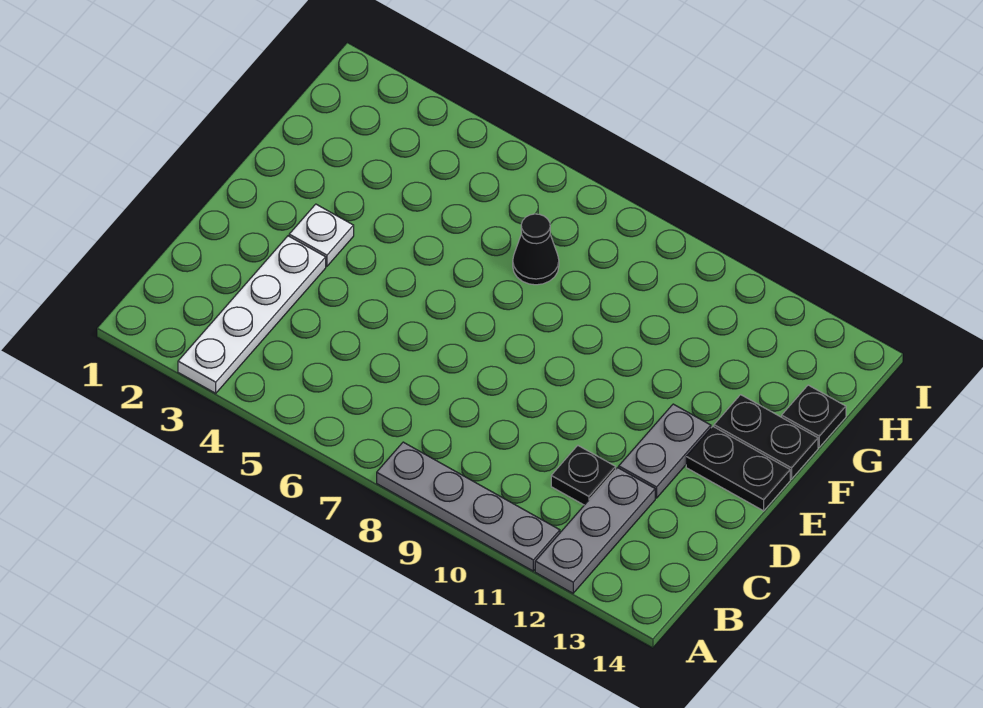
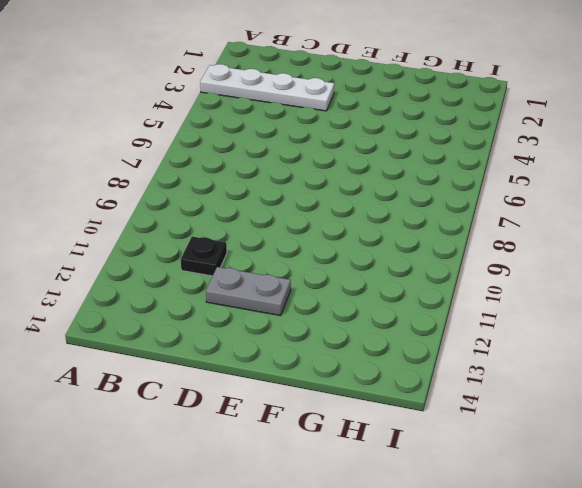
none -> grey plate A8:A11 level 1
none -> grey plate A12:C12 level 1

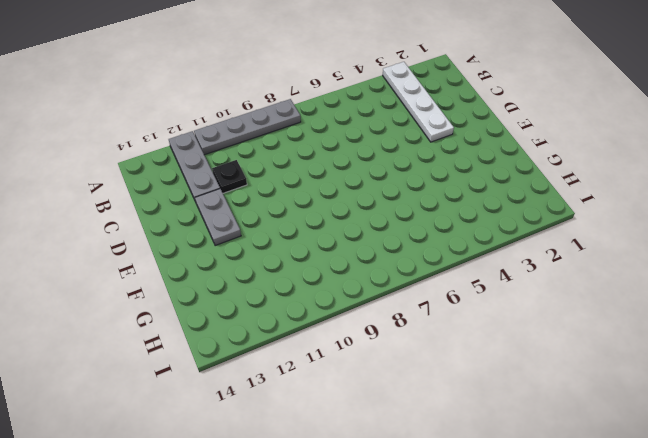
none -> white plate E3 level 1
none -> black plate E13:E14 level 1

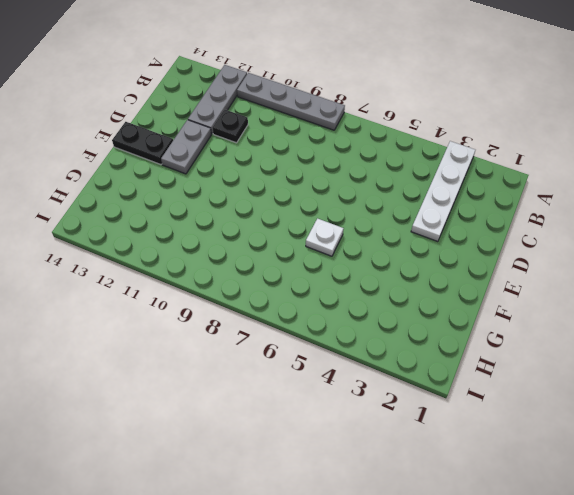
white plate F6 level 1 -> white plate E3 level 1
none -> black plate F13:F14 level 1
none -> black cone G7 level 1

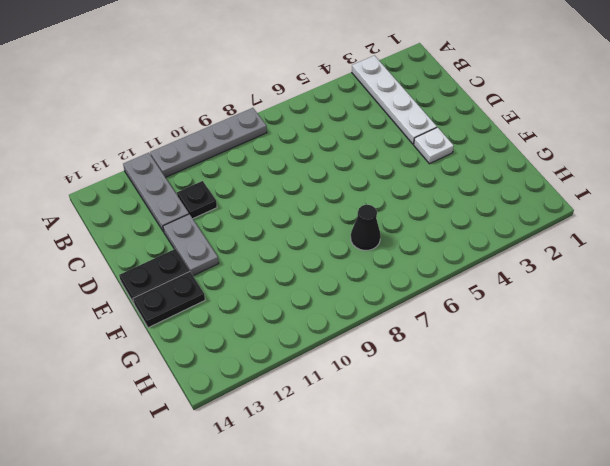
none -> black plate G14 level 1

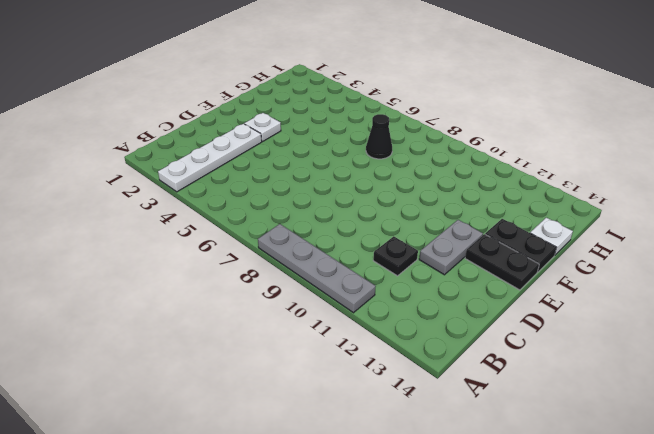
white plate G14 level 1 -> black plate G14 level 1
none -> grey plate A12:C12 level 1

